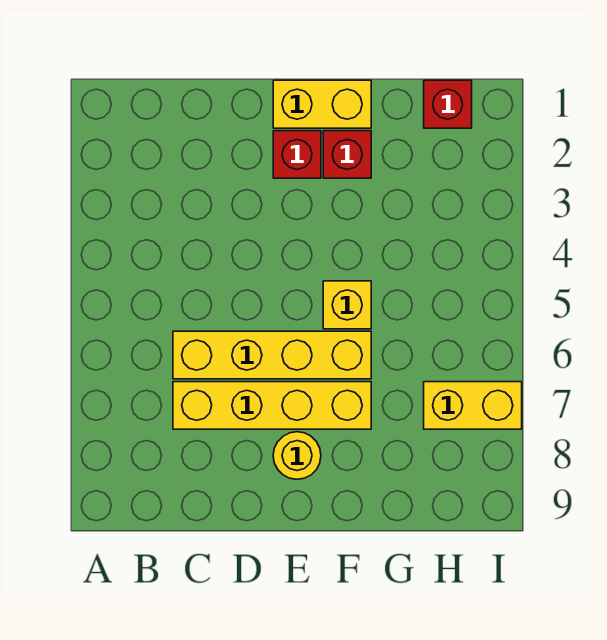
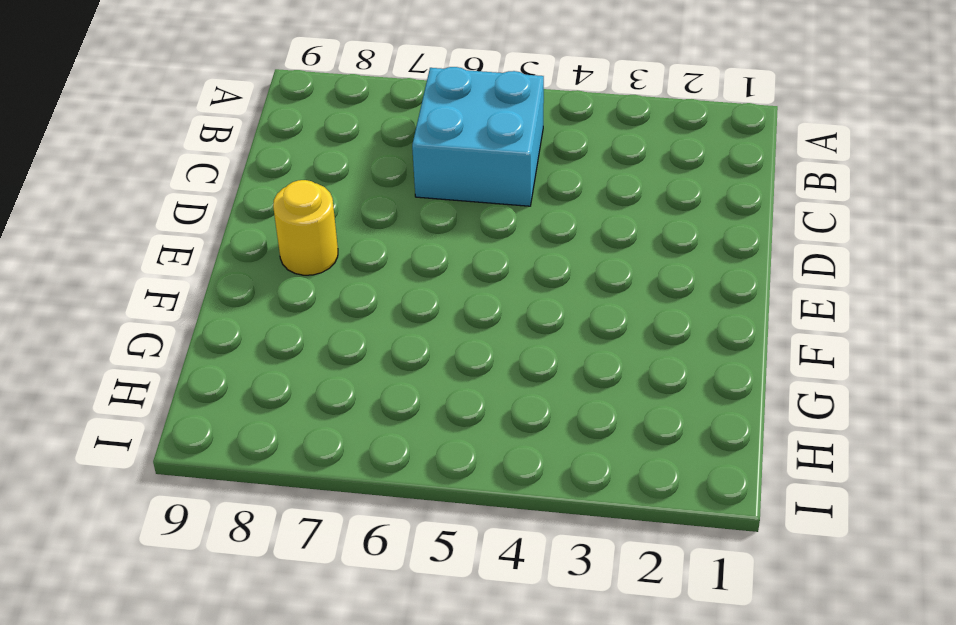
cyan brick B5:C6 level 1 -> yellow brick C6:F6 level 1
none -> yellow brick C7:F7 level 1
none -> yellow brick E1:F1 level 1

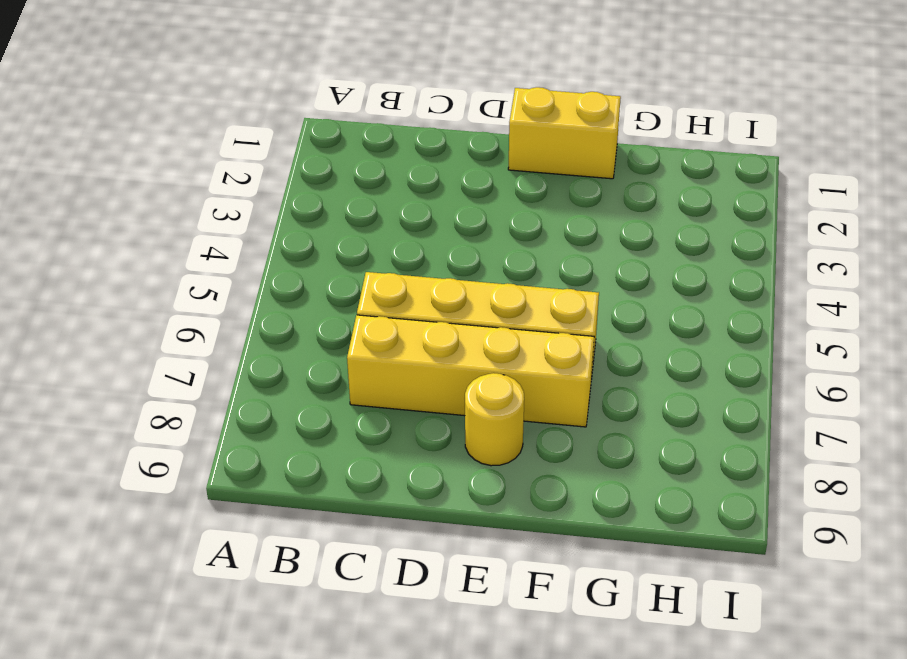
none -> red brick E2 level 1
none -> red brick F2 level 1

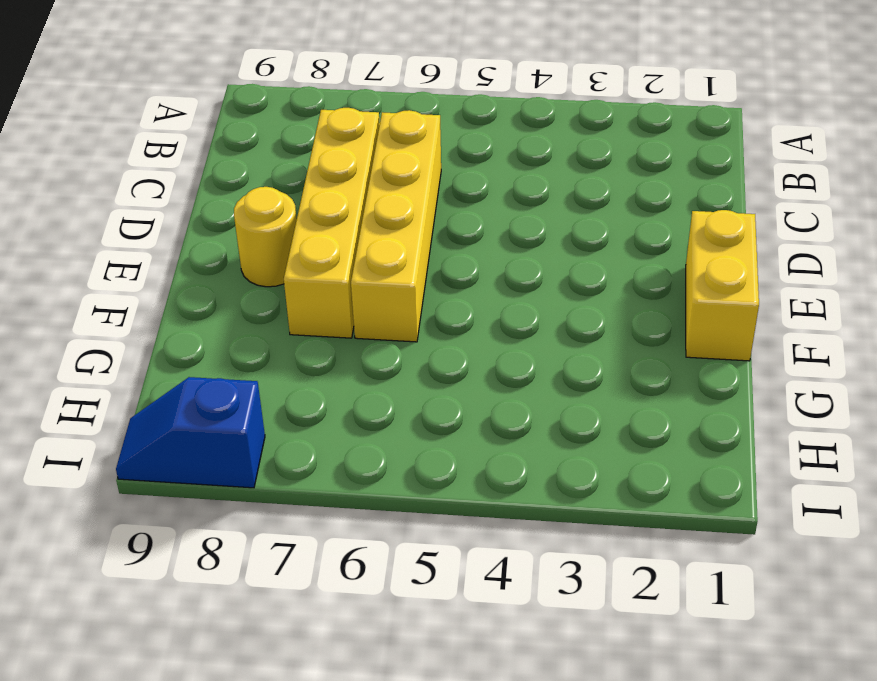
blue slope I8:I9 level 1 top 8 -> none
none -> red brick E2 level 1
none -> red brick F2 level 1

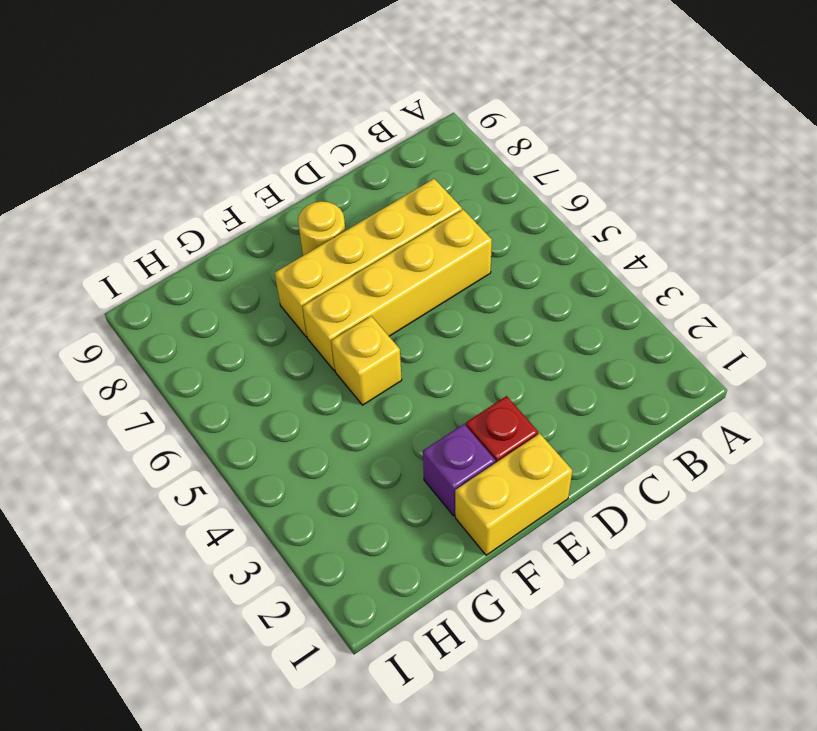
purple brick F2 level 1 -> red brick F2 level 1
none -> red brick H1 level 1
none -> yellow brick H7:I7 level 1

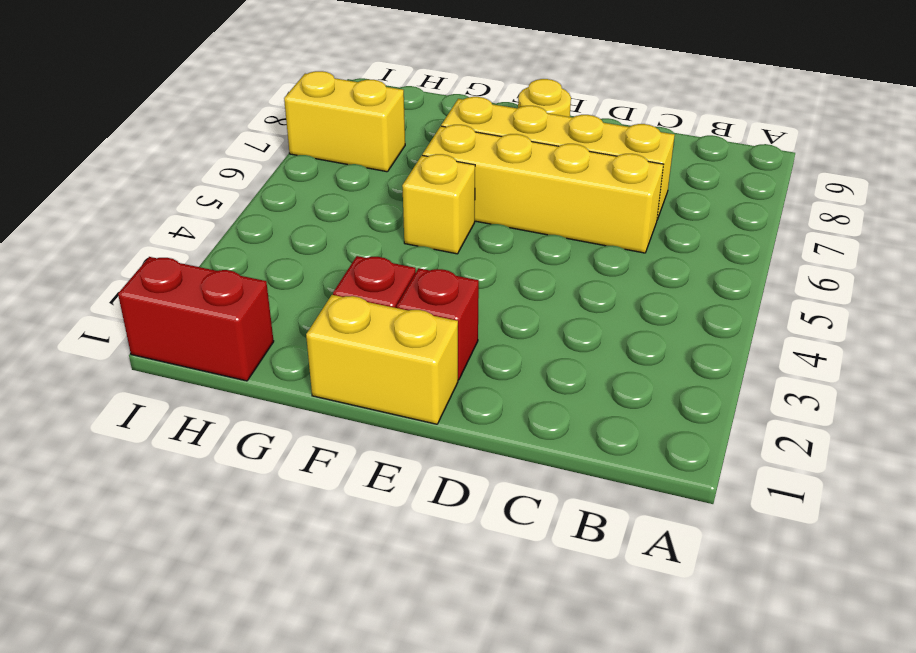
red brick H1:I1 level 1 -> red brick H1 level 1

